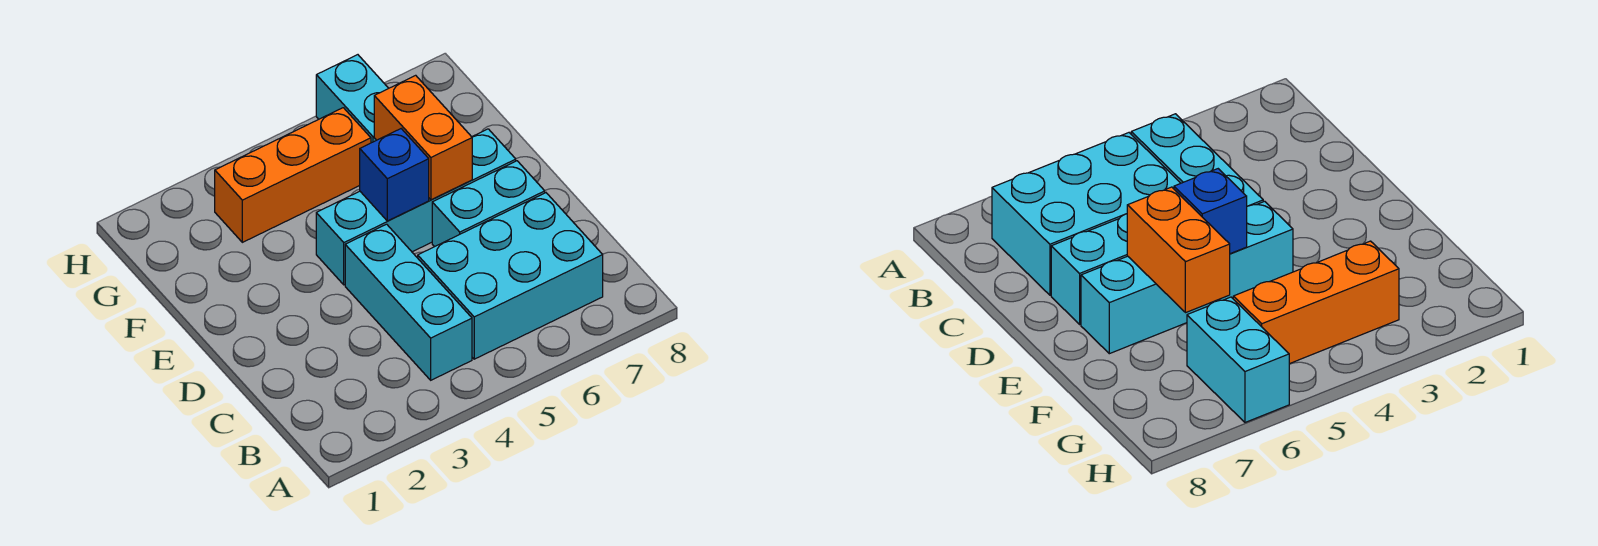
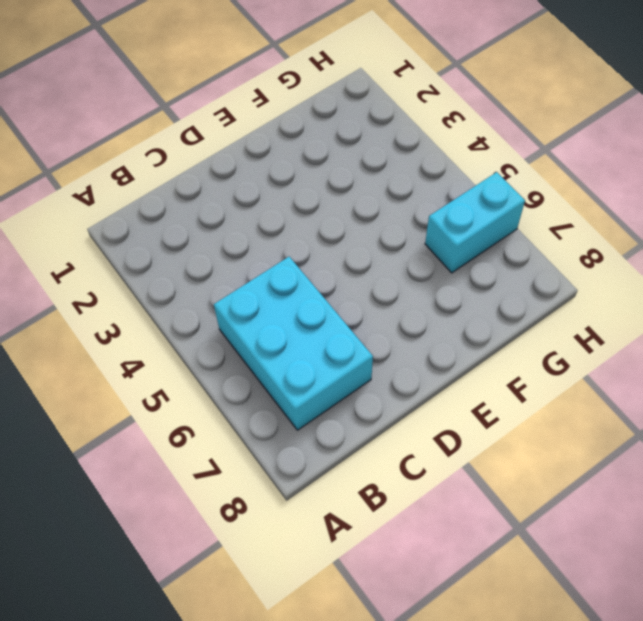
none -> cyan brick B4:D4 level 1
none -> cyan brick D6:D7 level 1

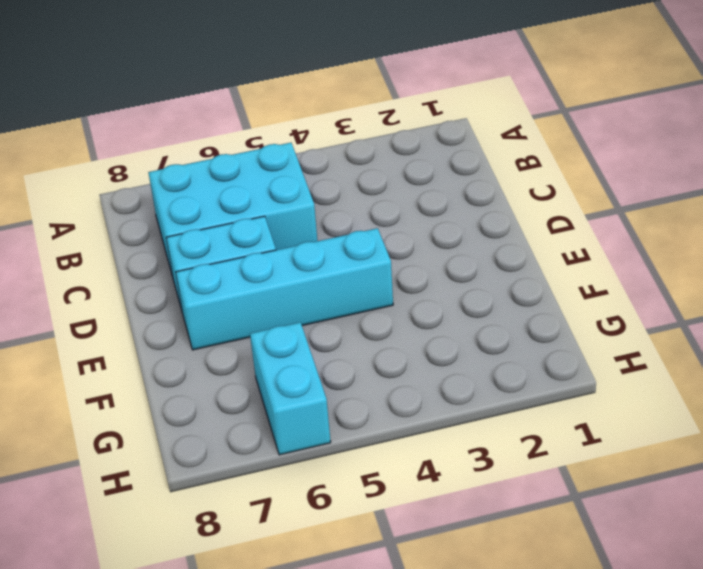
none -> cyan brick B4:D4 level 1
none -> orange brick G3:G5 level 1

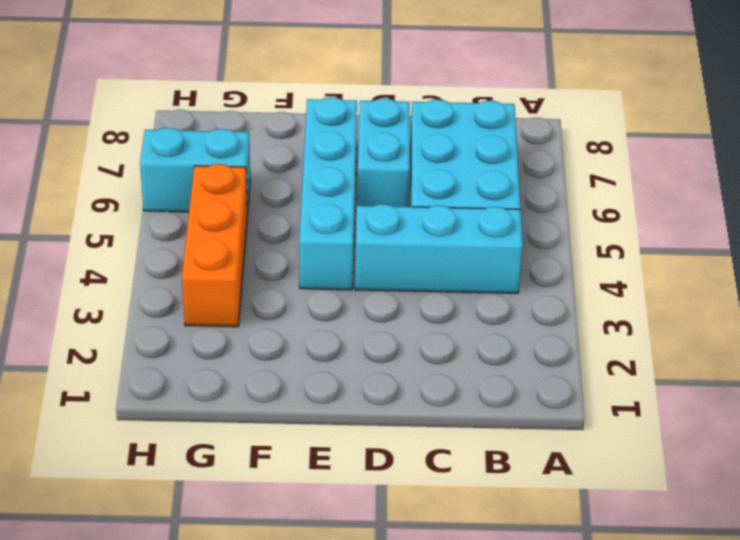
none -> blue brick E5 level 2
none -> orange brick E6:F6 level 2

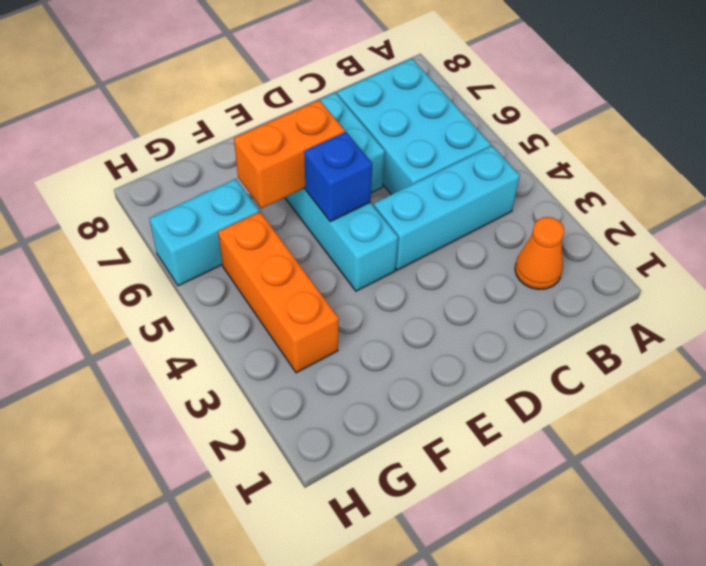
orange cone B2 level 1 -> none

